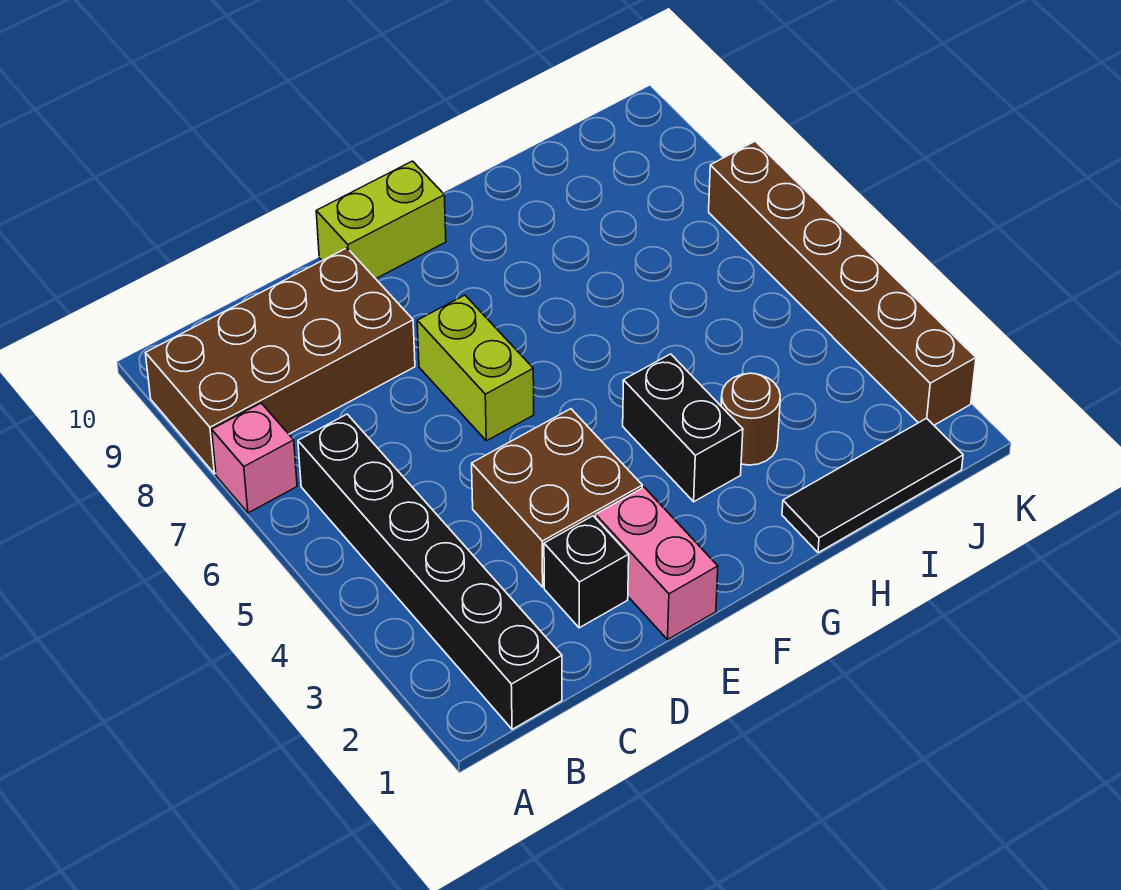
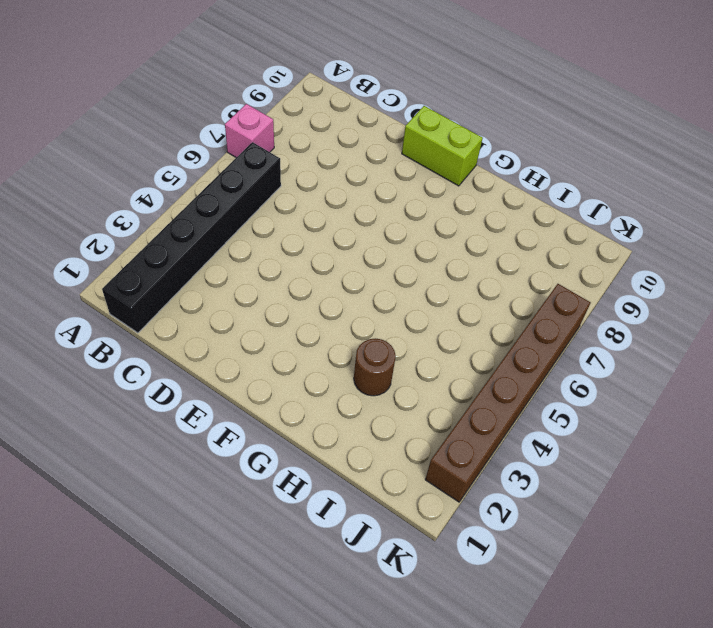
none -> brown brick A8:D9 level 1
none -> black brick D2 level 1
none -> brown brick D3:E4 level 1

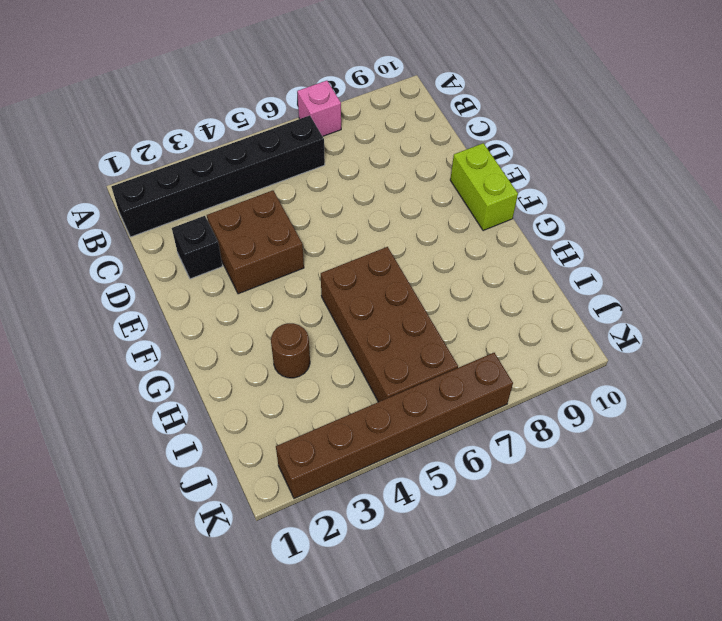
brown brick G5:J6 level 1 -> brown brick A8:D9 level 1
none -> pink brick E1:E2 level 1
none -> lime brick E6:E7 level 1
none -> black brick G3:G4 level 1

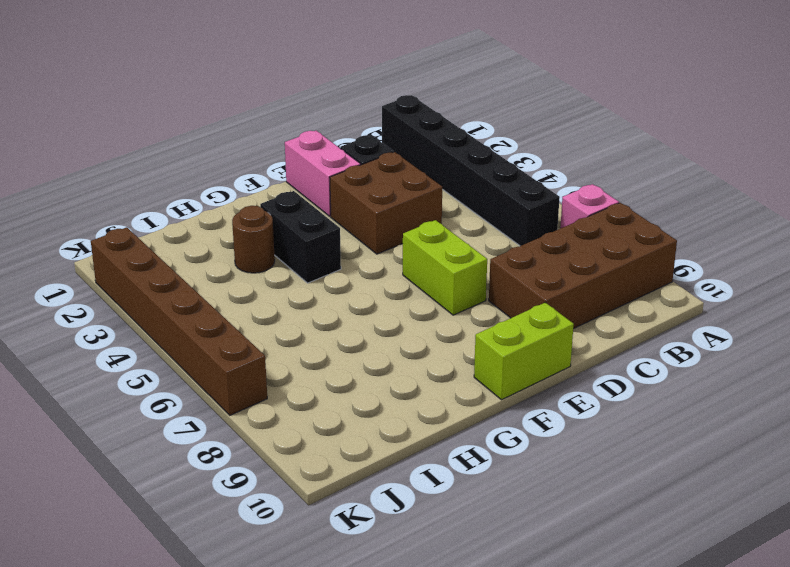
none -> black tile H1:J1 level 1

